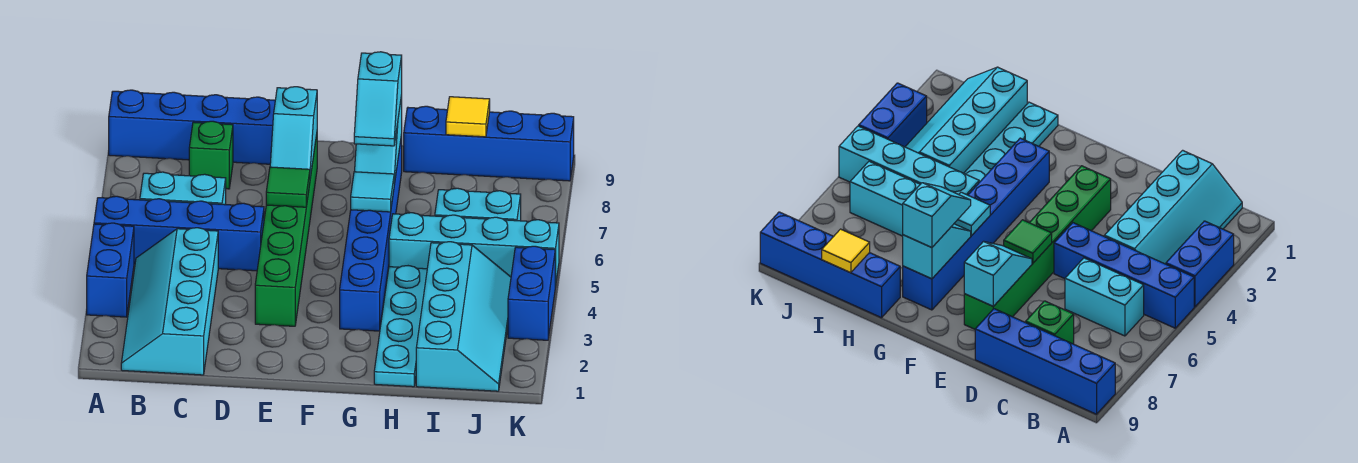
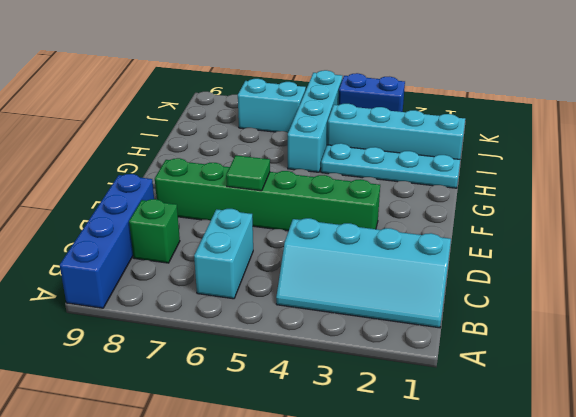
cyan brick J6:J7 level 1 -> cyan brick I6:J6 level 1
none -> blue brick A3:A4 level 1
none -> blue brick A5:D5 level 1
none -> blue brick G3:G8 level 1

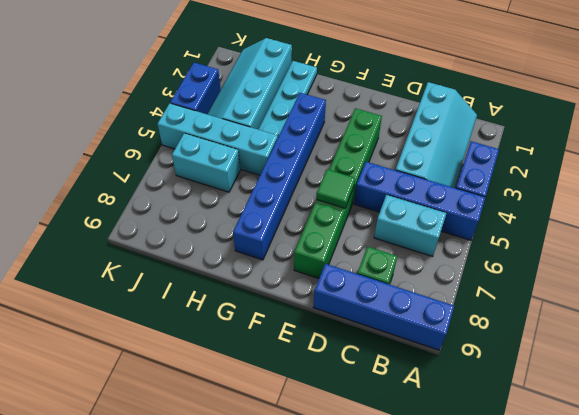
none -> blue brick H9:K9 level 1
none -> cyan slope E7:E8 level 2 top 8
none -> cyan tile G6 level 2

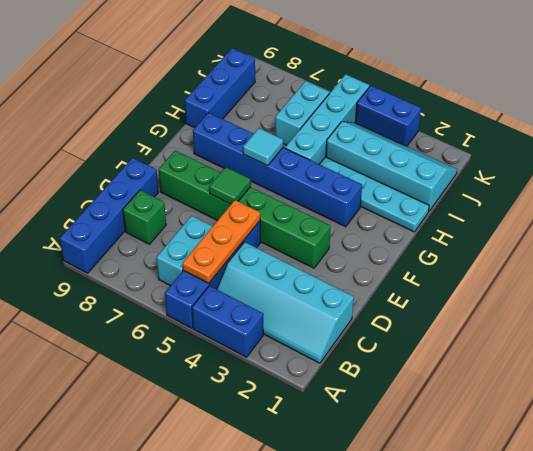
orange plate B5:D5 level 2 -> none
blue brick H9:J9 level 1 -> blue brick H9:K9 level 1
none -> cyan slope E7:E8 level 2 top 8
none -> cyan slope G7:G8 level 2 top 8
none -> yellow tile I9 level 2

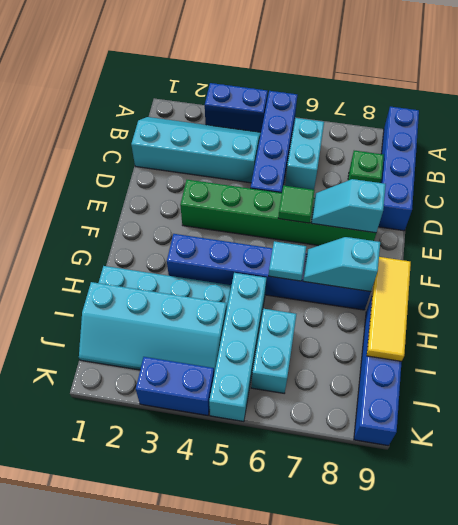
yellow tile G9:I9 level 2 -> yellow tile I9 level 2
none -> cyan slope G7:G8 level 3 top 8

